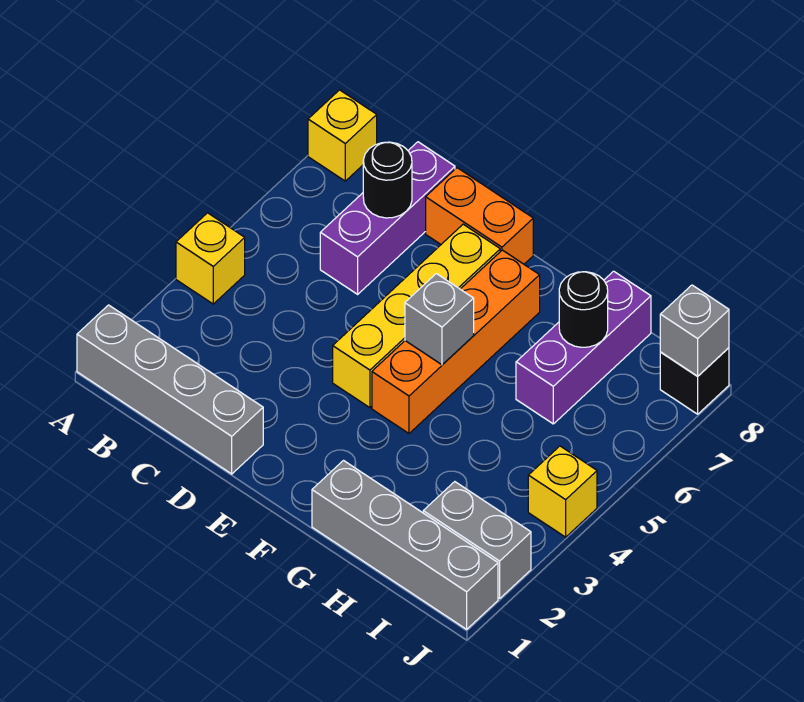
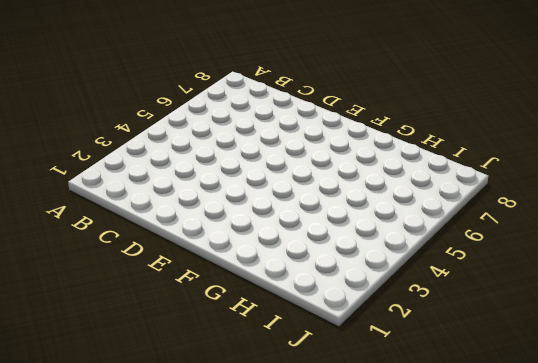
none -> grey brick A1:D1 level 1
none -> yellow brick A4 level 1
none -> yellow brick A8 level 1

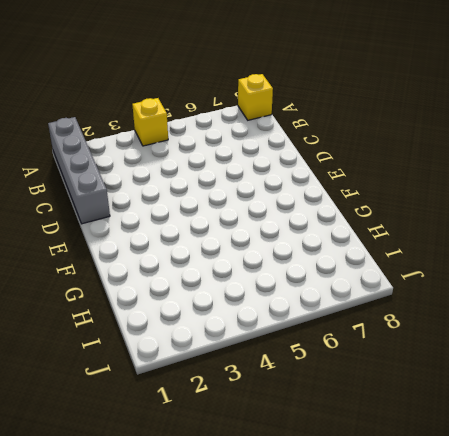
none -> purple brick C6:C8 level 1
none -> orange brick D8:E8 level 1
none -> yellow brick E4:E7 level 1

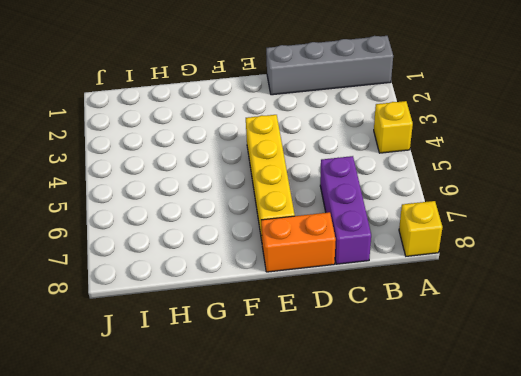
none -> orange brick F4:F7 level 1
none -> grey brick G1:J1 level 1
none -> purple brick H6:H8 level 1

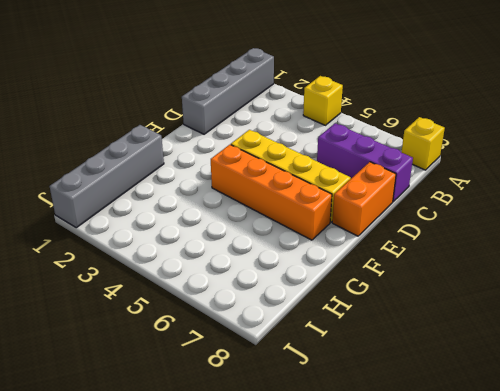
none -> purple brick H6:H8 level 1
none -> grey brick I2:J2 level 1
none -> yellow brick J4 level 1

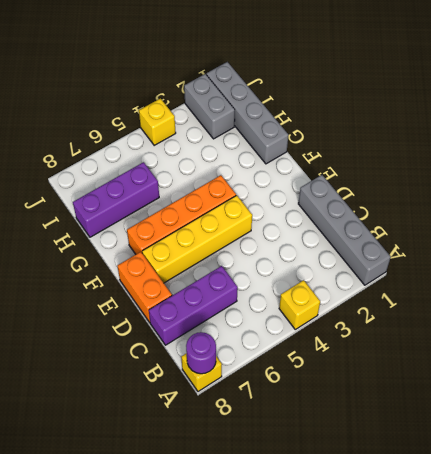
purple round brick A8 level 2 -> none
none -> black brick J8 level 1
none -> black round brick C7 level 2
none -> grey brick F5 level 2

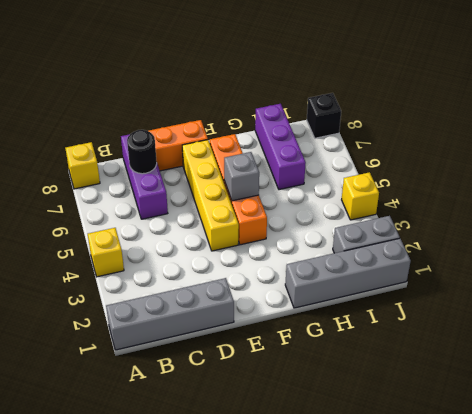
none -> black round brick H7 level 2
none -> grey brick J8 level 2

